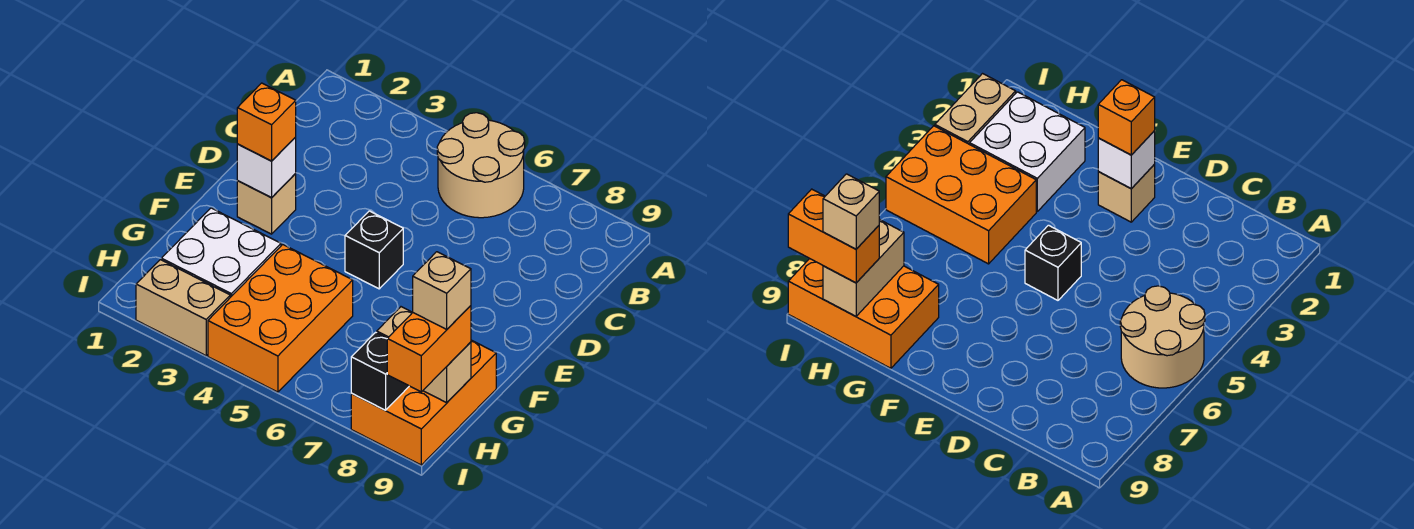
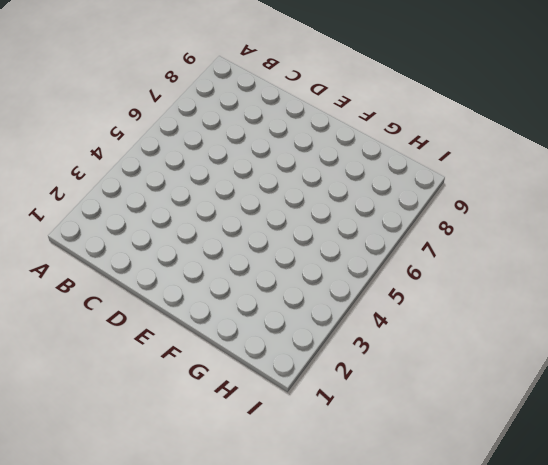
none -> tan round brick A5:B6 level 1
none -> tan brick E2 level 1
none -> black brick E5 level 1

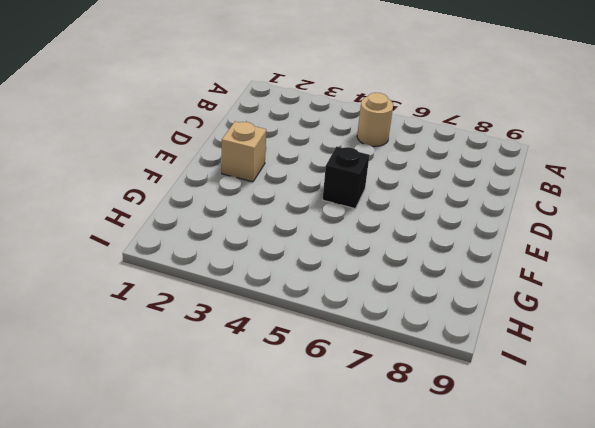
tan round brick B5 level 1 -> tan round brick A5:B6 level 1
none -> white brick G2:H3 level 1
none -> orange brick G4:I5 level 1
none -> orange brick G8:I9 level 1

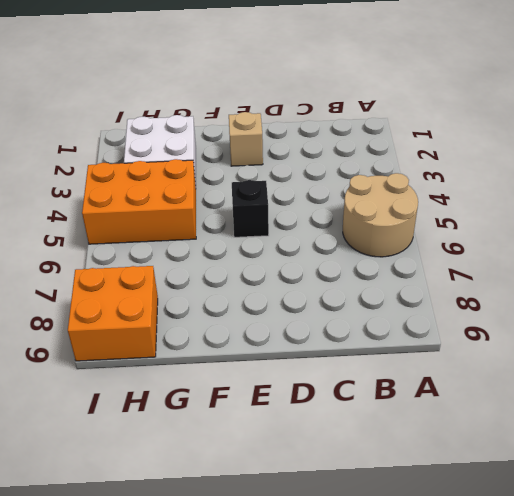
orange brick H8:I9 level 1 -> orange brick G8:I9 level 1
none -> tan brick I2:I3 level 1
none -> white brick E2 level 2
none -> tan brick H8:H9 level 2

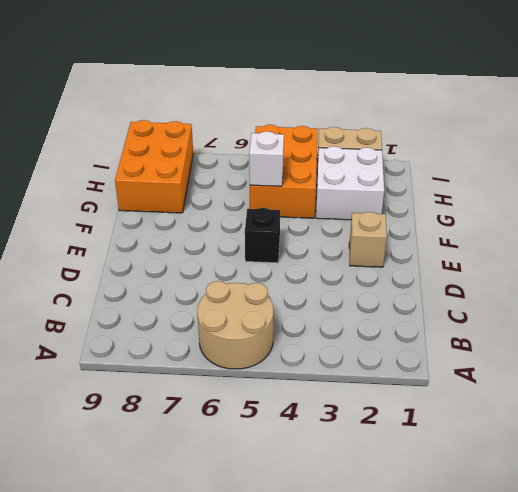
white brick G5 level 2 -> white brick E2 level 2
none -> tan brick H8:H9 level 2
none -> black brick I8 level 2
none -> orange brick E2 level 3

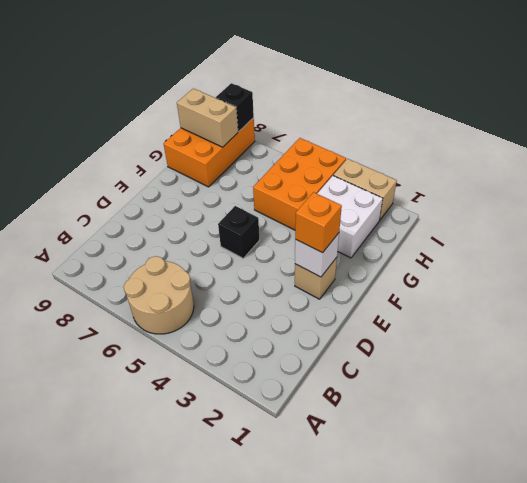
none -> orange brick H9:I9 level 3
none -> tan brick H9 level 4

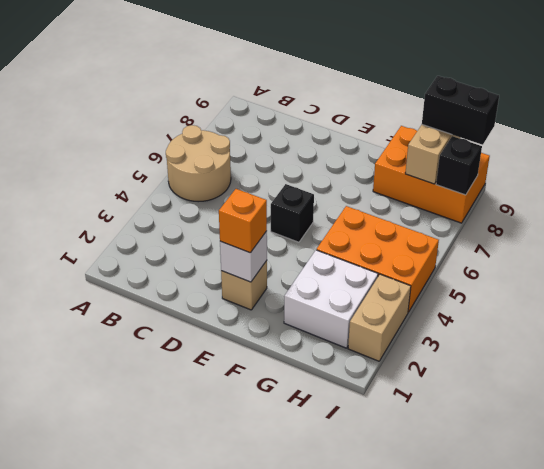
black brick H9:I9 level 3 -> orange brick H9:I9 level 3
none -> tan brick H9 level 4

